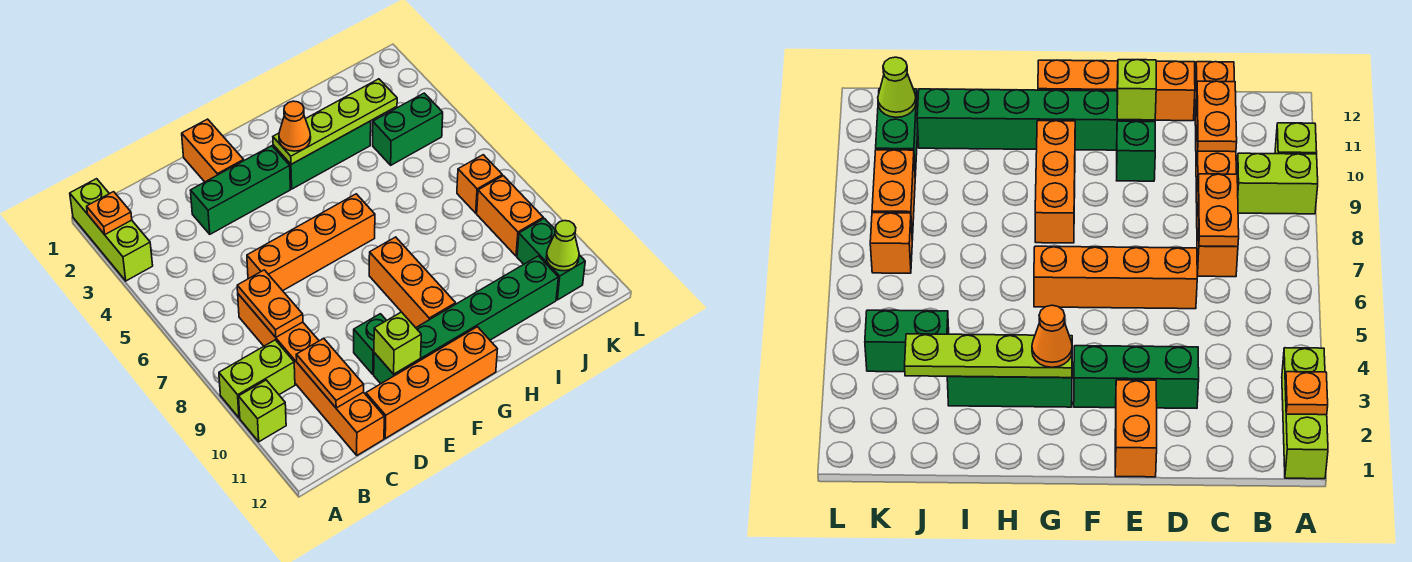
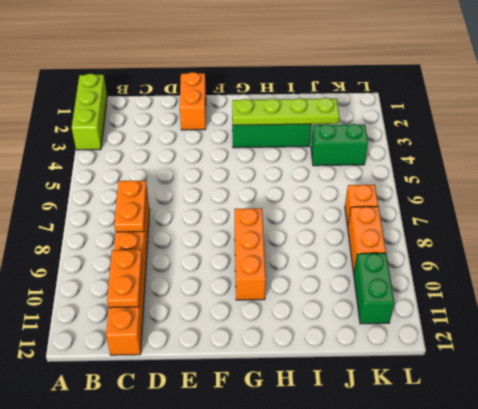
none -> lime brick A9:B9 level 1
none -> lime brick A10 level 1
none -> green brick D3:F3 level 1

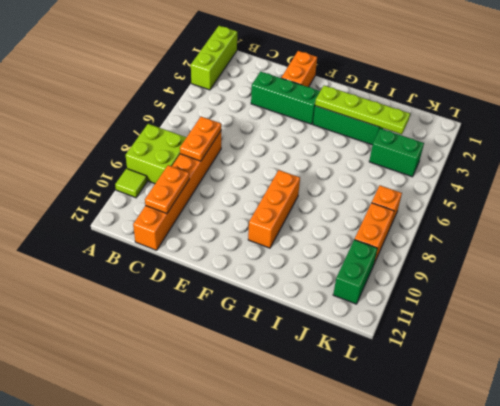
lime brick A8:B9 level 1 -> lime brick A9:B9 level 1
lime tile A10 level 1 -> lime brick A10 level 1
none -> orange brick D6:G6 level 1
none -> orange brick D12:G12 level 1
none -> green brick E10 level 1

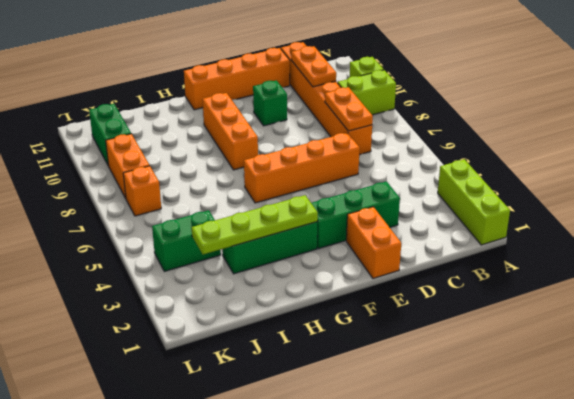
none -> green brick E11:J11 level 1
none -> orange plate A2 level 2
none -> lime brick E11 level 2

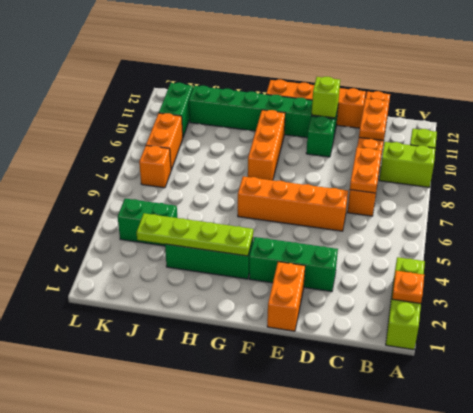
none -> lime cone K11 level 2
none -> orange cone G3 level 3

